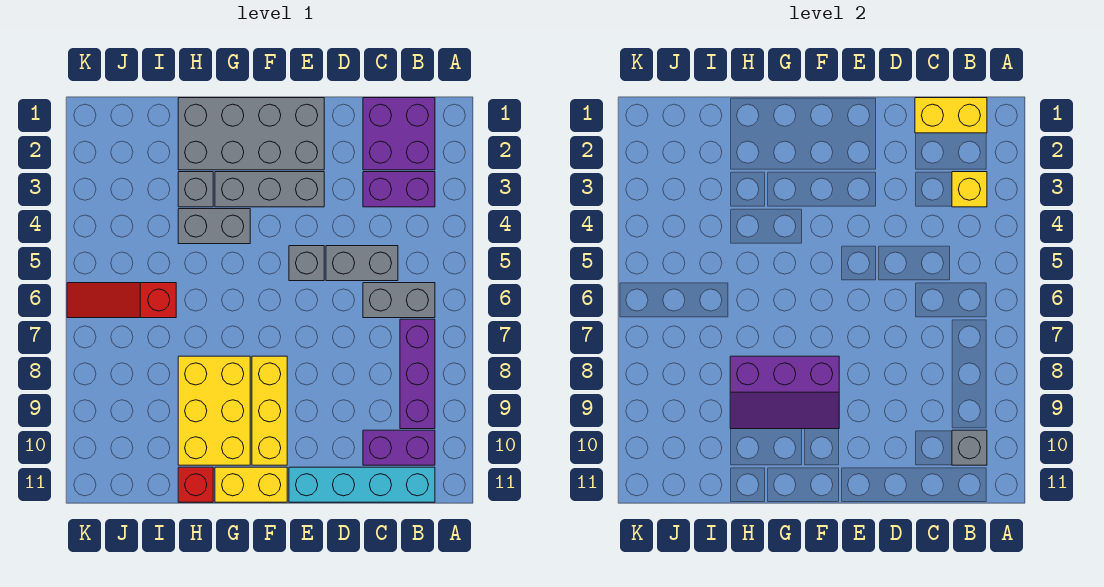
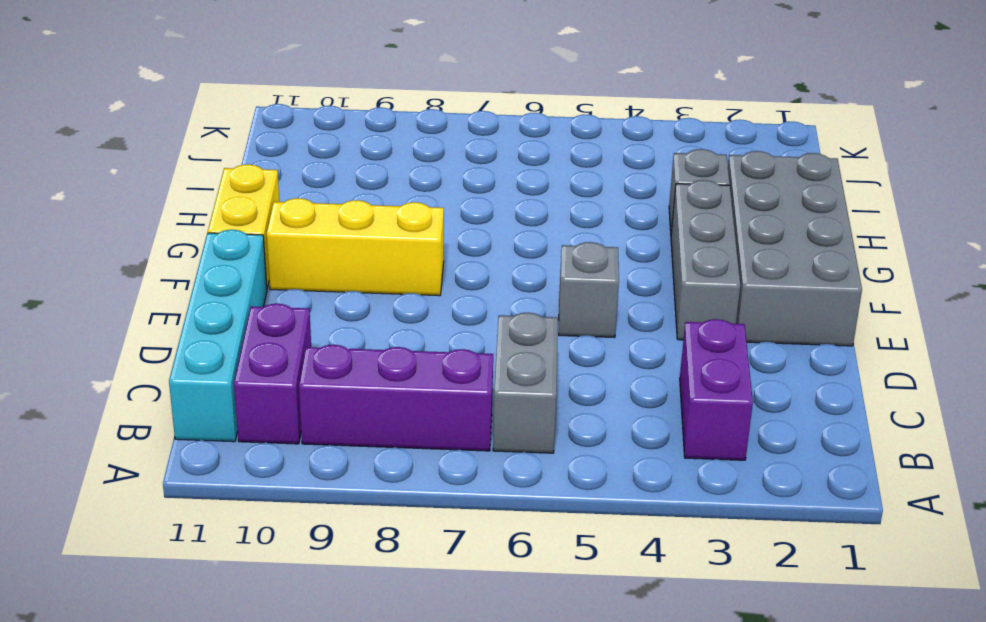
none -> purple brick B1:C2 level 1
none -> grey brick C5:D5 level 1
none -> grey brick G4:H4 level 1

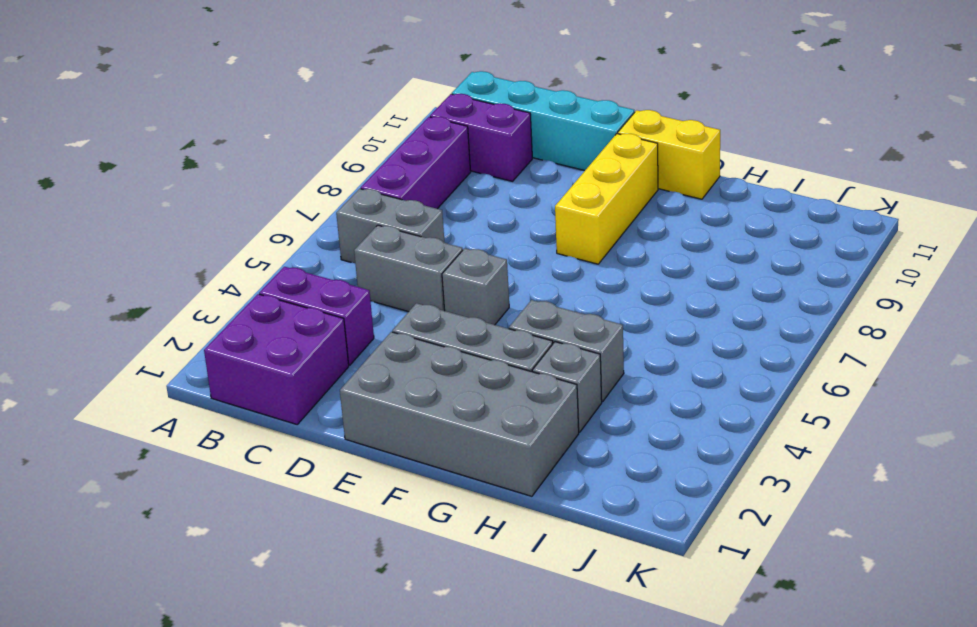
none -> yellow brick G8:H10 level 1
none -> red brick H11 level 1
none -> red slope I6:K6 level 1 top I

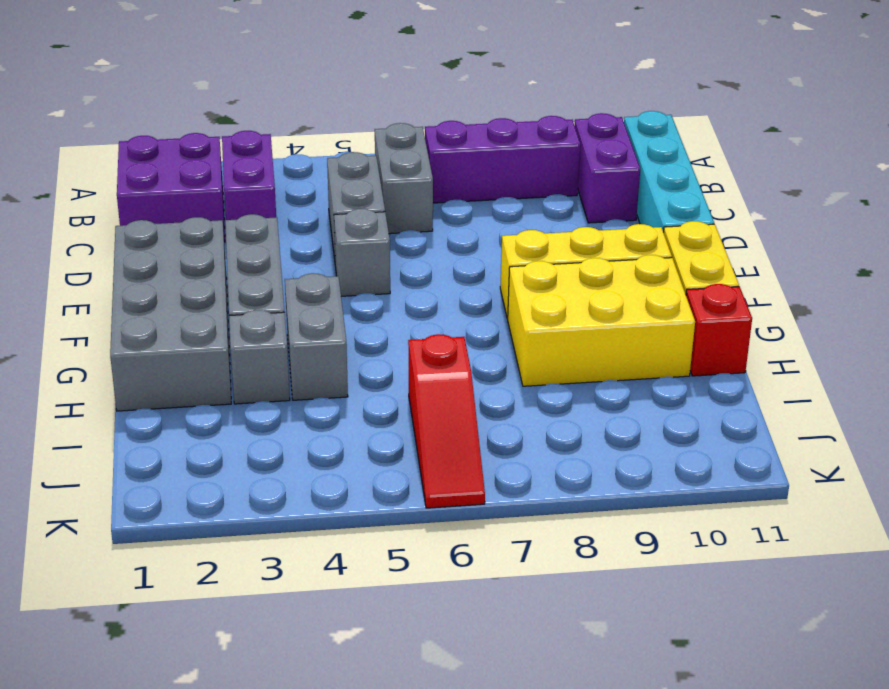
none -> yellow brick B1:C1 level 2
none -> yellow brick B3 level 2
none -> grey brick B10 level 2

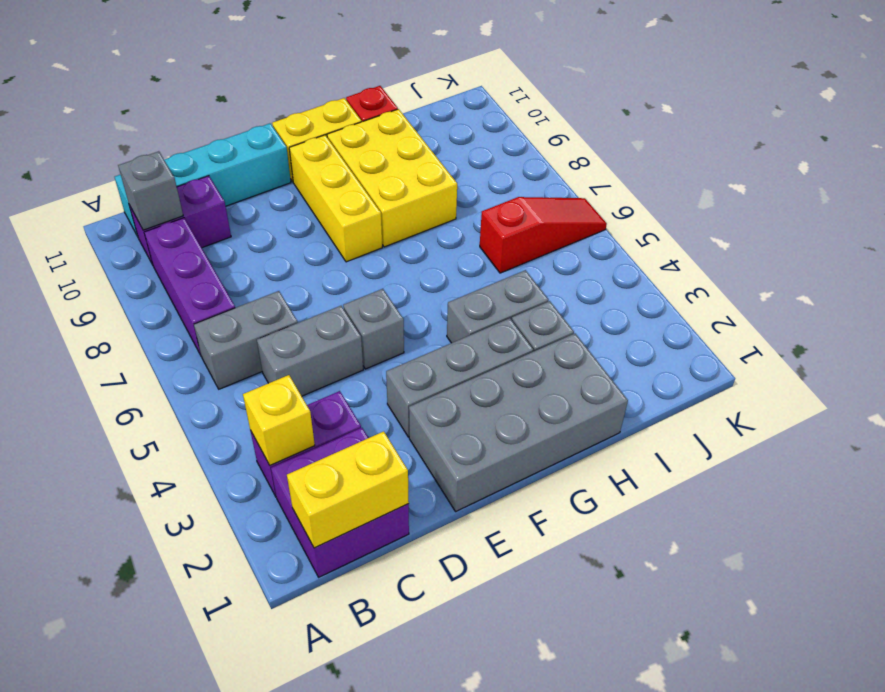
none -> purple slope F8:H9 level 2 top 8

